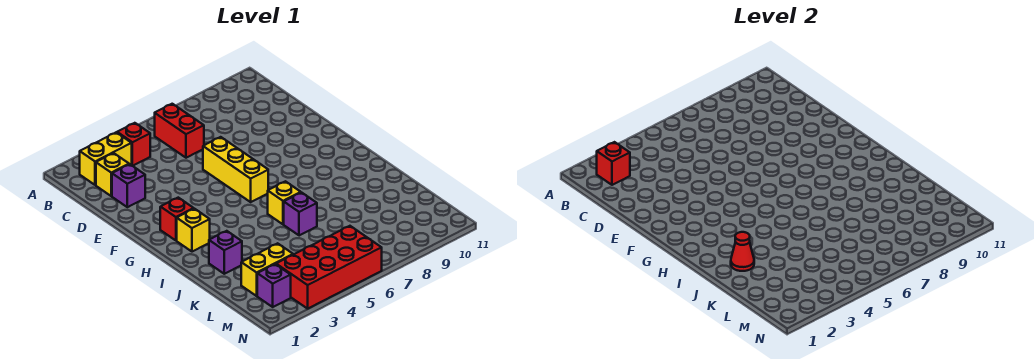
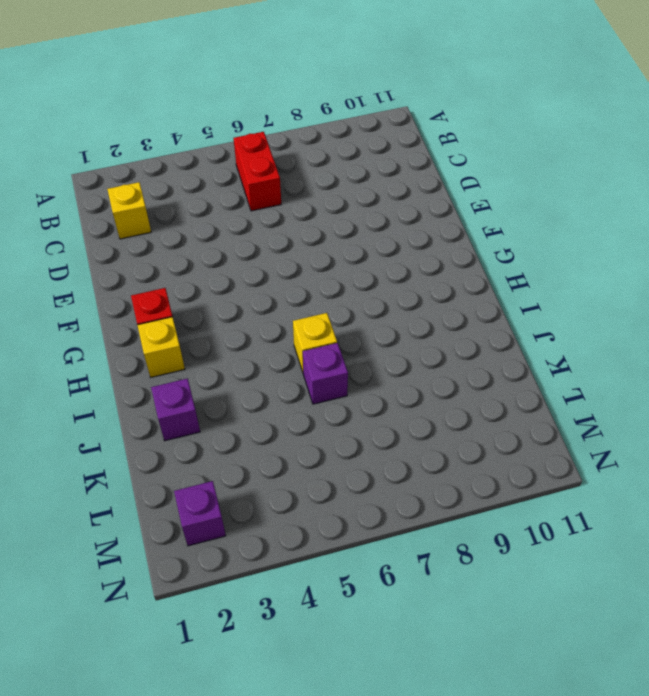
none -> yellow brick B2:B3 level 1
none -> red brick B4 level 1
none -> purple brick D2 level 1

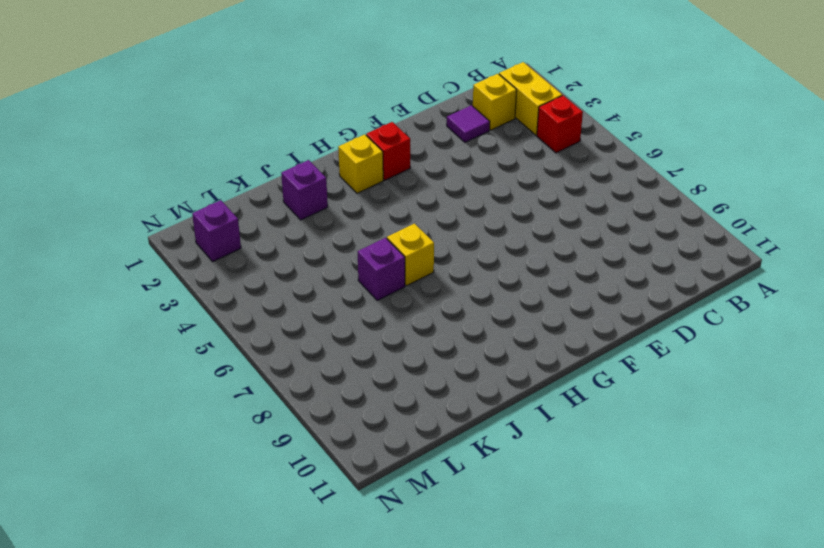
purple tile D2 level 1 -> purple brick D2 level 1
none -> red brick B6:C6 level 1
none -> yellow brick E6:G6 level 1
none -> yellow brick L2:L3 level 1

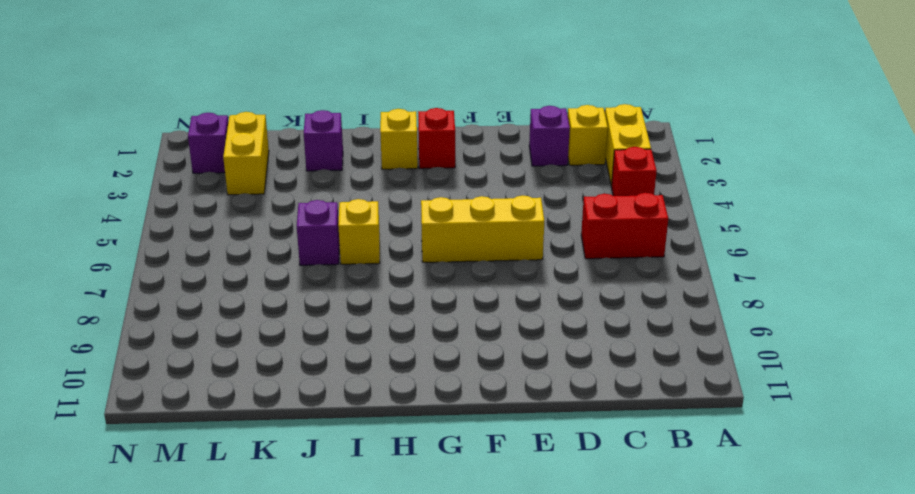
none -> red brick M3:N6 level 1
none -> red brick B2 level 2
none -> red cone J2 level 2

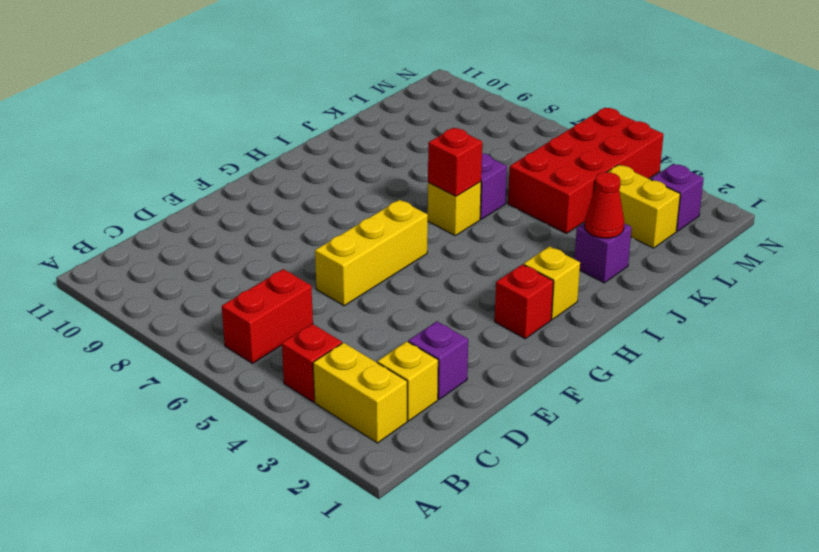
red brick I6 level 2 -> red brick B2 level 2
red brick K4:N5 level 1 -> red brick M3:N6 level 1

